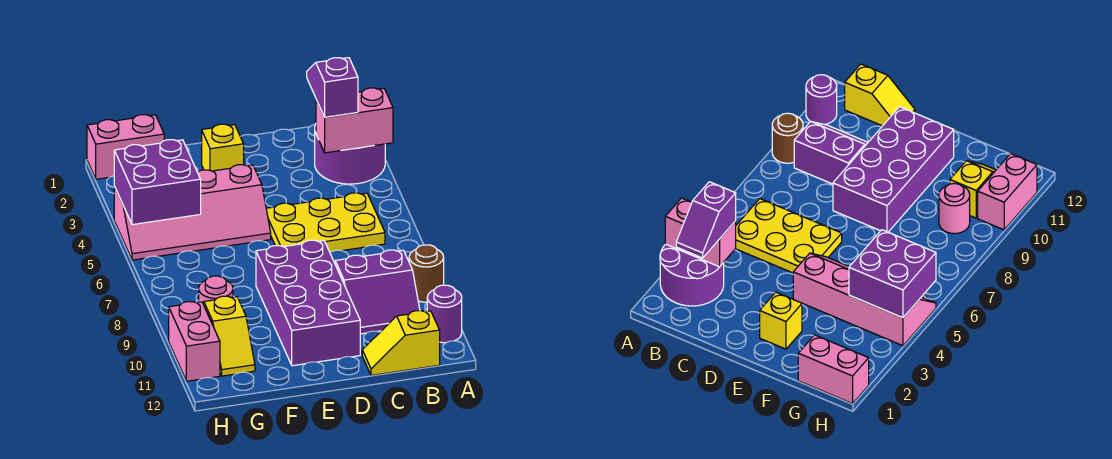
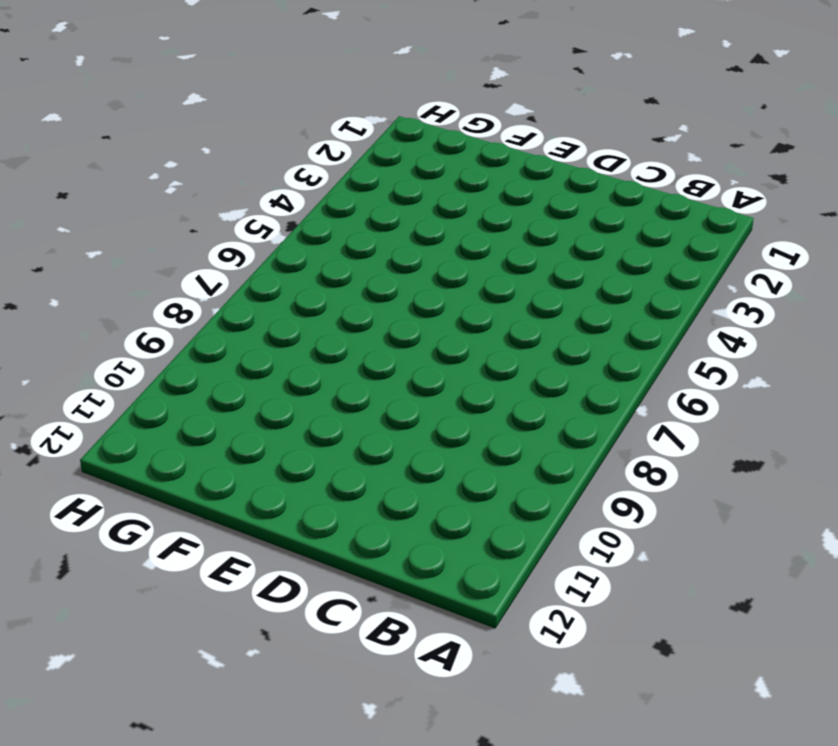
none -> purple round brick A2:B3 level 1
none -> brown round brick A9 level 1
none -> purple round brick A11 level 1

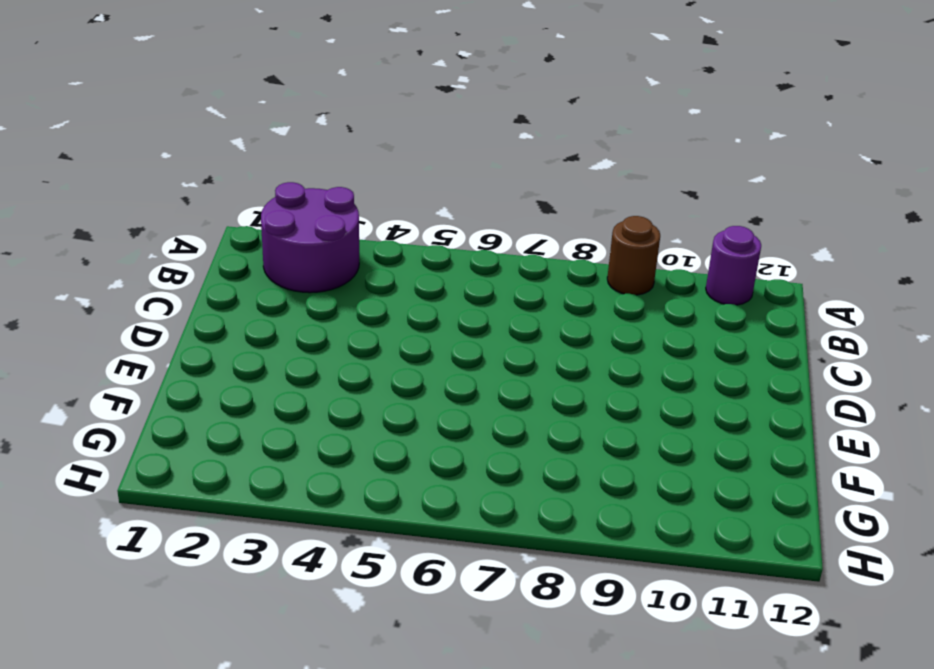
none -> yellow plate B5:D6 level 1
none -> purple slope B9:C10 level 1 top 9
none -> yellow slope B12:C12 level 1 top B

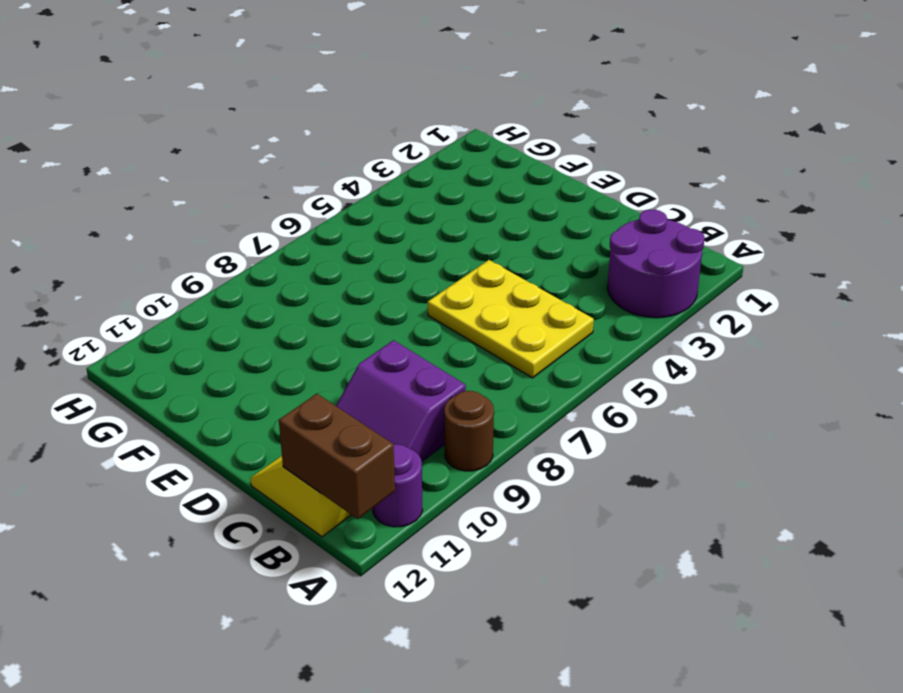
brown brick A12:B12 level 2 -> none
none -> purple brick D8:E11 level 1
none -> yellow brick E2 level 1
none -> pink slope E4:H5 level 1 top 4

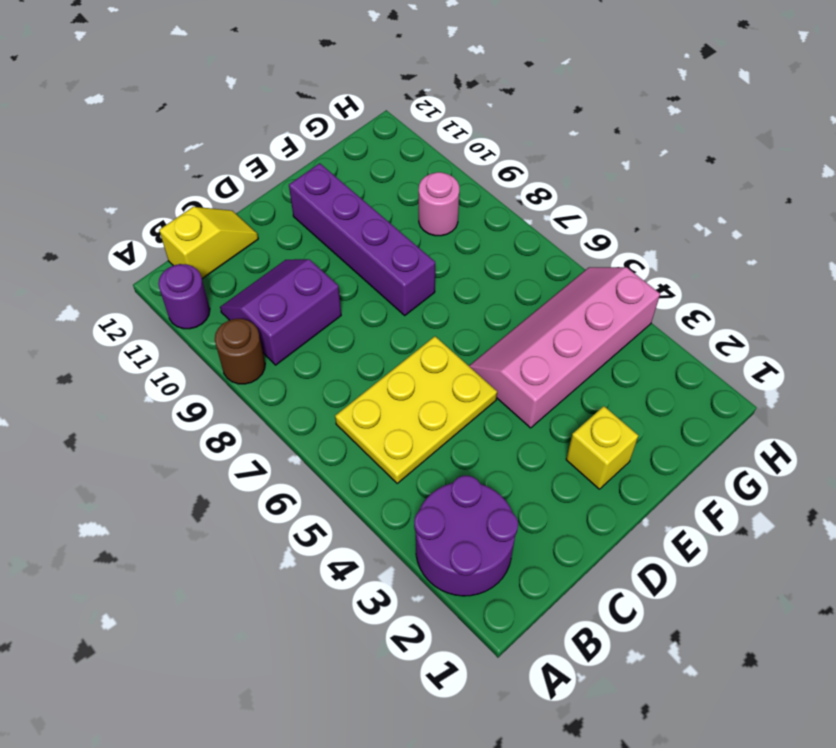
purple brick E8:E11 level 1 -> purple brick D8:E11 level 1
none -> pink brick G1:H1 level 1
none -> yellow slope G10:G11 level 1 top 10
none -> pink brick H10:H11 level 1

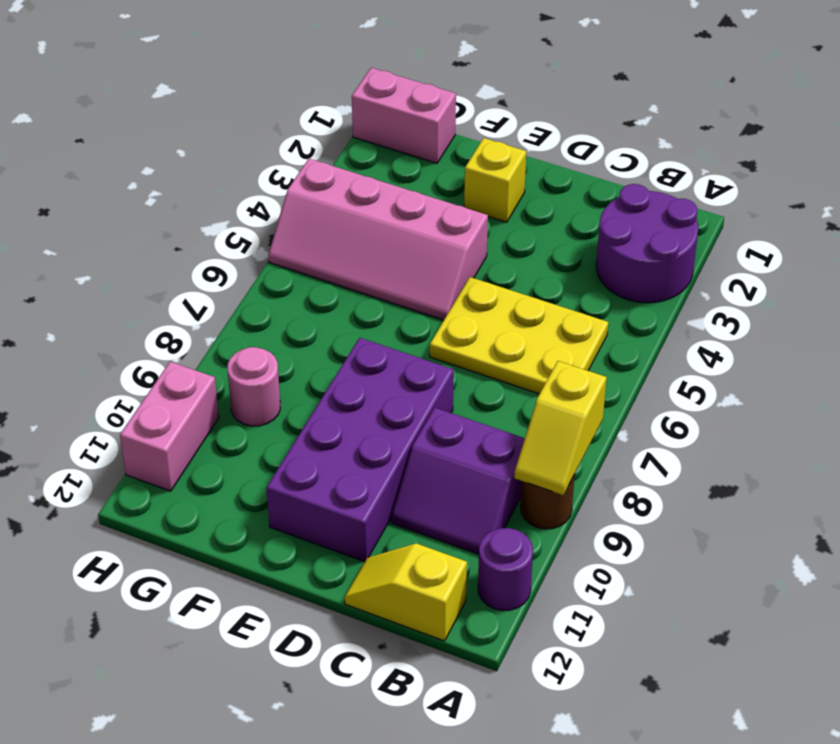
yellow slope A8:A9 level 2 top 8 -> yellow slope G10:G11 level 1 top 10
none -> pink brick A3:B3 level 2
none -> purple brick G4:H5 level 2
none -> purple slope B2:B3 level 3 top 3

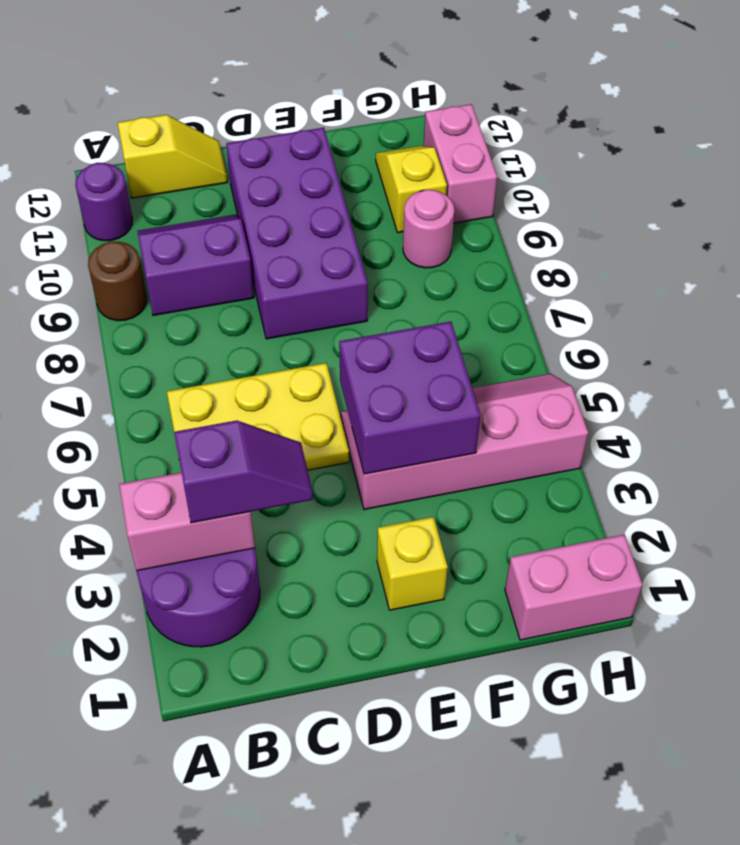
purple slope B3:C3 level 3 top B -> purple slope B2:B3 level 3 top 3
purple brick E4:F5 level 2 -> purple brick G4:H5 level 2

